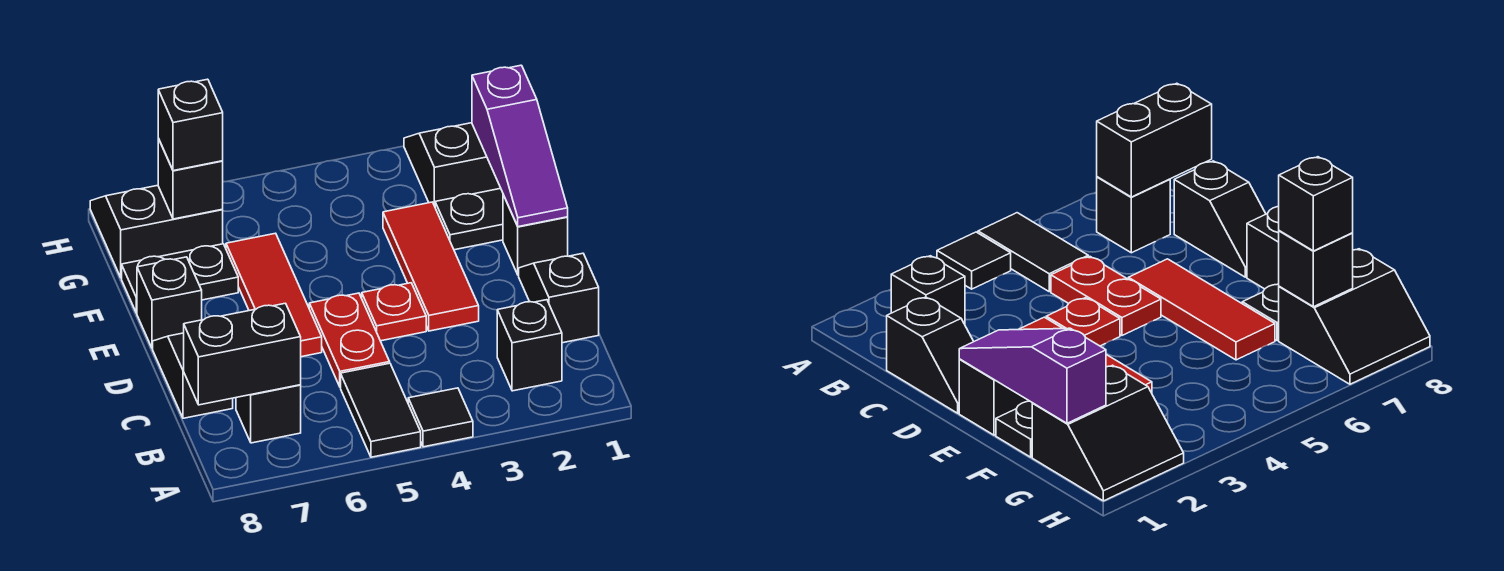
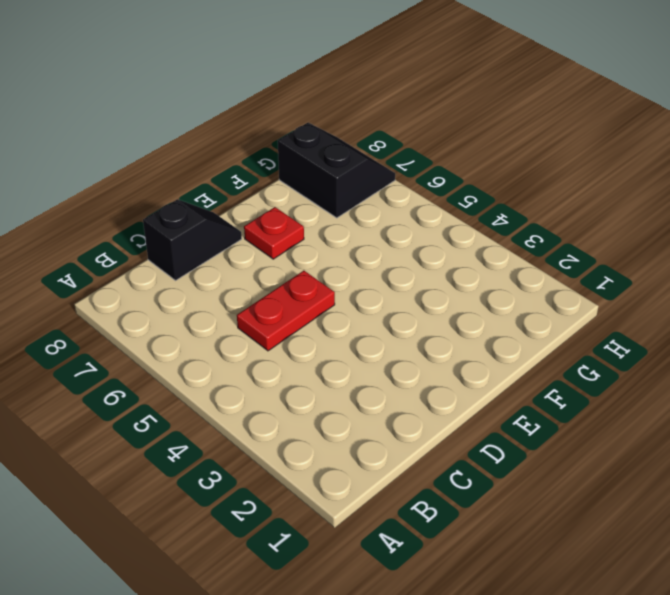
red plate E7 level 1 -> red plate D4 level 1
none -> black tile A4 level 1
none -> black tile A5:B5 level 1
none -> black brick B2 level 1

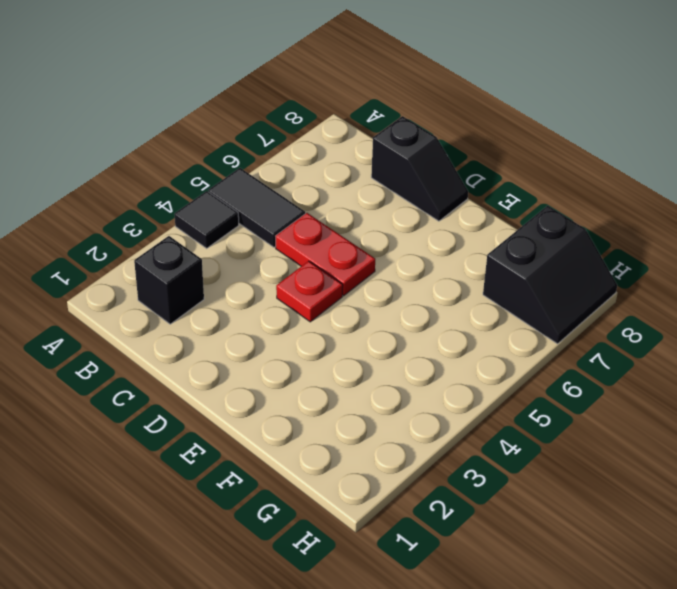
none -> black brick B7 level 1
none -> black slope C1:D1 level 1 top C
none -> red tile D3:F3 level 1

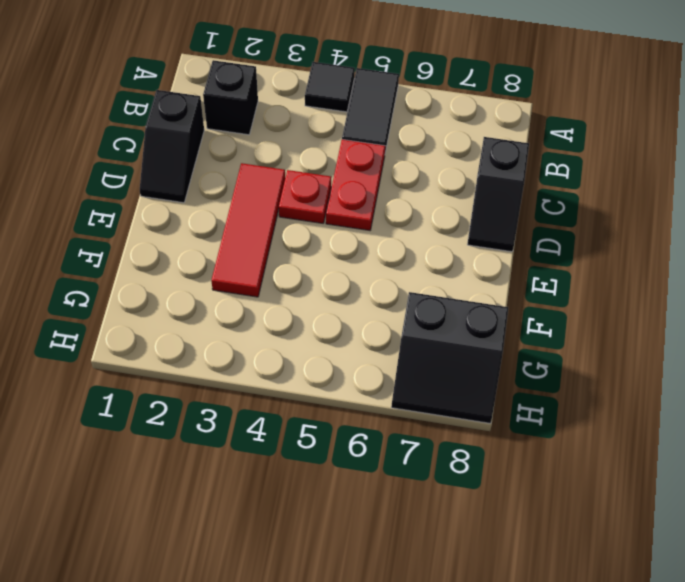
none -> black brick B7 level 1
none -> red tile D6:F6 level 1
none -> black brick E1 level 1

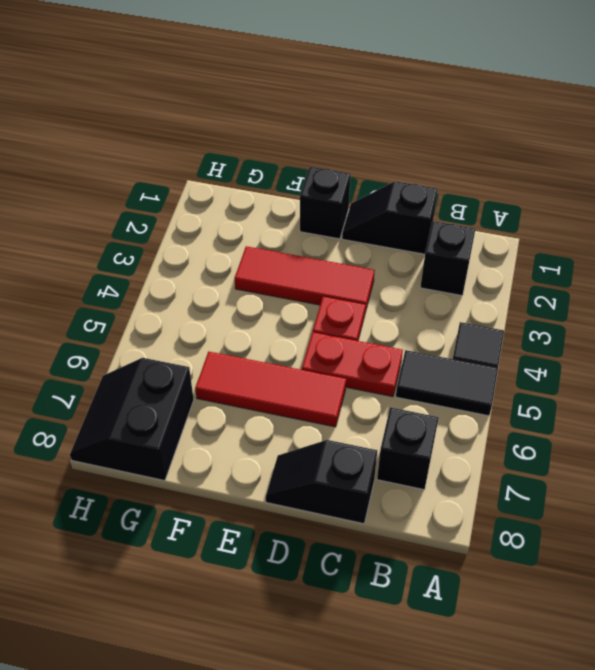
none -> black brick E8 level 1
none -> black plate F1:F2 level 1
none -> black plate F7:F8 level 1

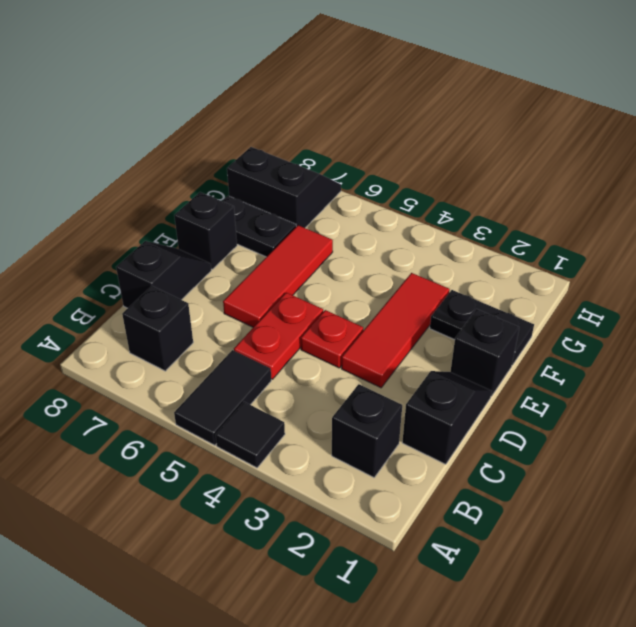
none -> black slope G1:H2 level 1 top G
none -> black brick B7:B8 level 2
none -> purple slope E1:G1 level 2 top G

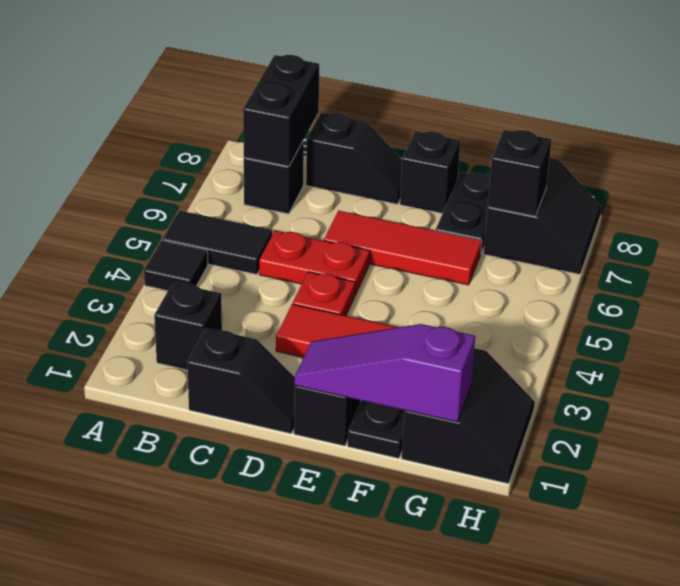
none -> black brick G7 level 3

